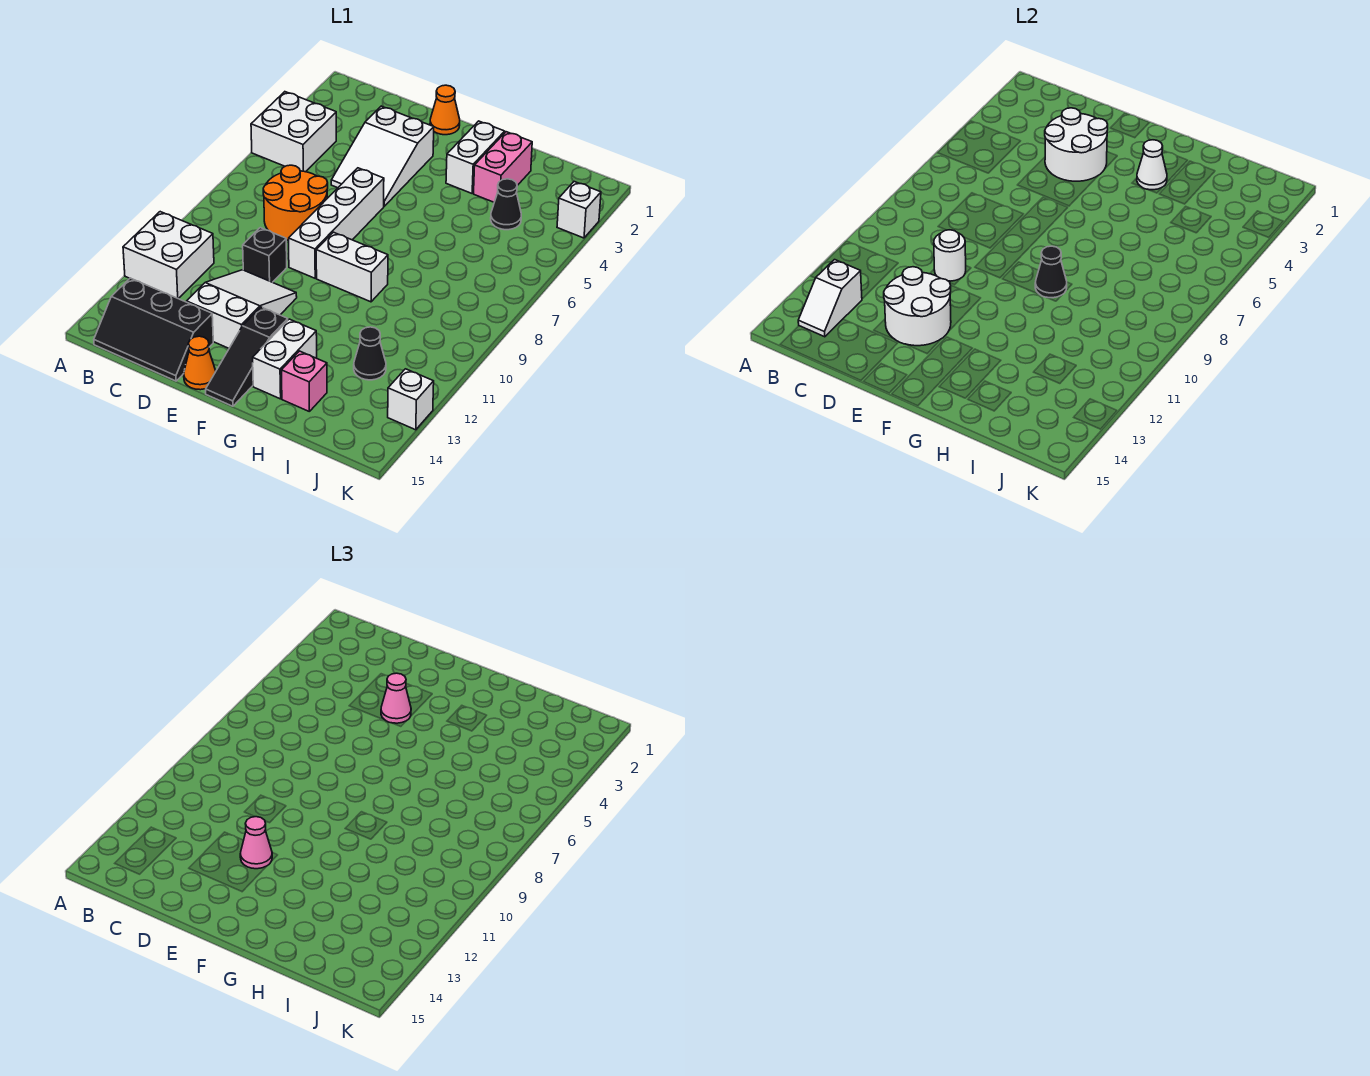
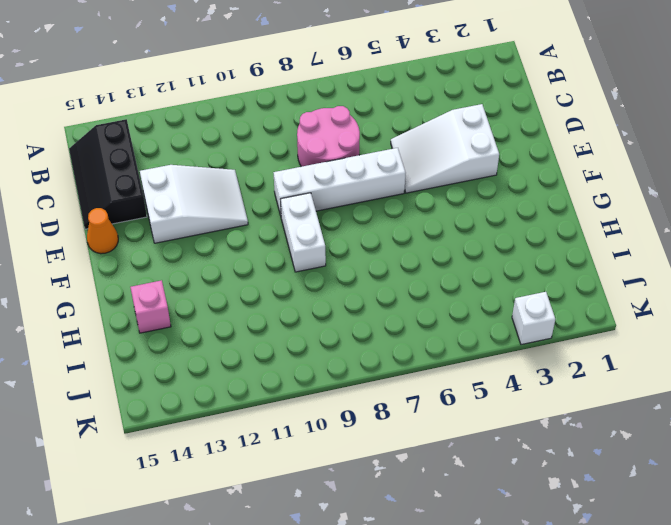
pink round brick C7:D8 level 1 -> orange round brick C7:D8 level 1
none -> white brick A4:B5 level 1
none -> white brick A11:B12 level 1
none -> black brick D10 level 1

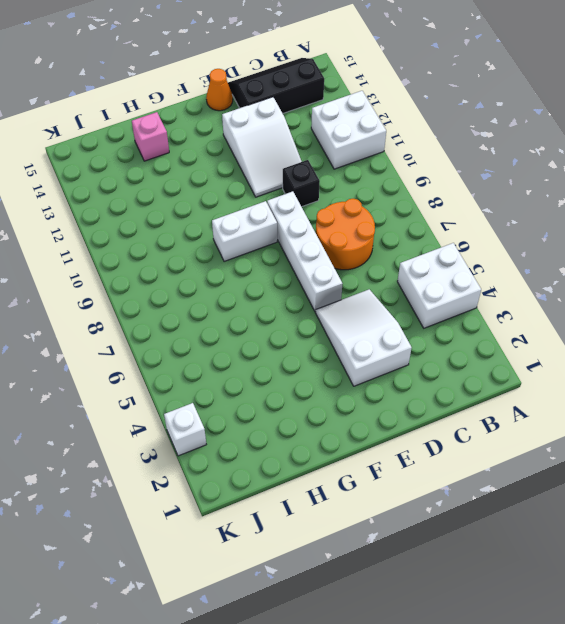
none -> orange cone E1 level 1
none -> black slope F13:F15 level 1 top 13
none -> white brick G2:G3 level 1

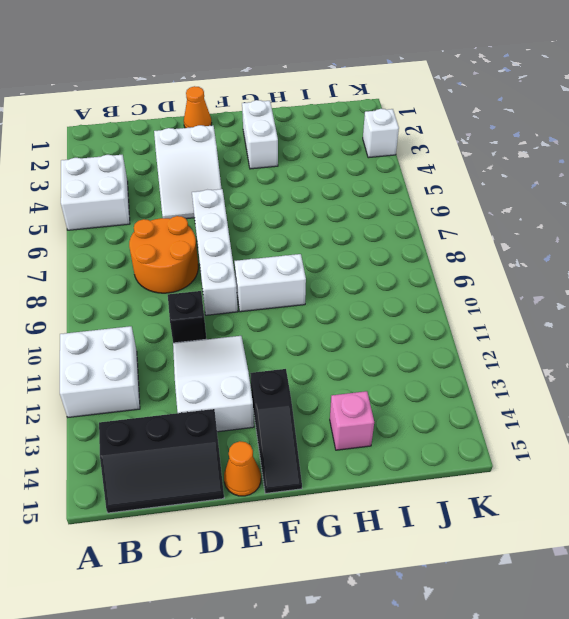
none -> white brick G13:G14 level 1
none -> pink brick H2:H3 level 1
none -> black cone I4 level 1

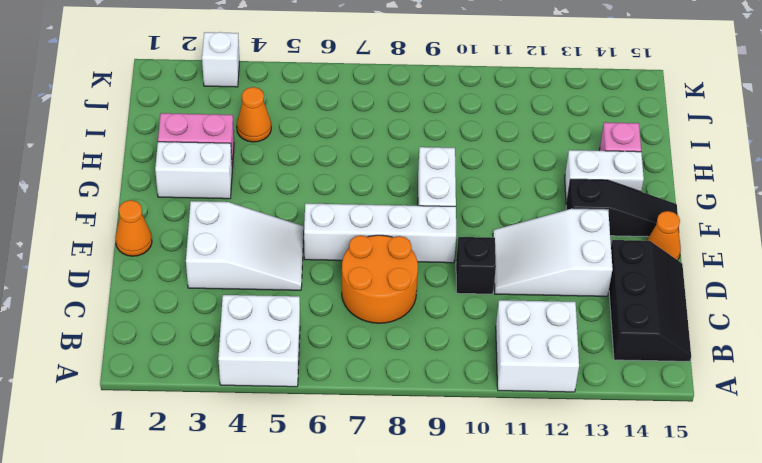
orange cone I4 level 1 -> black cone I4 level 1
none -> black cone I12 level 1
none -> white brick K13 level 1
none -> white slope B13:B14 level 2 top 13

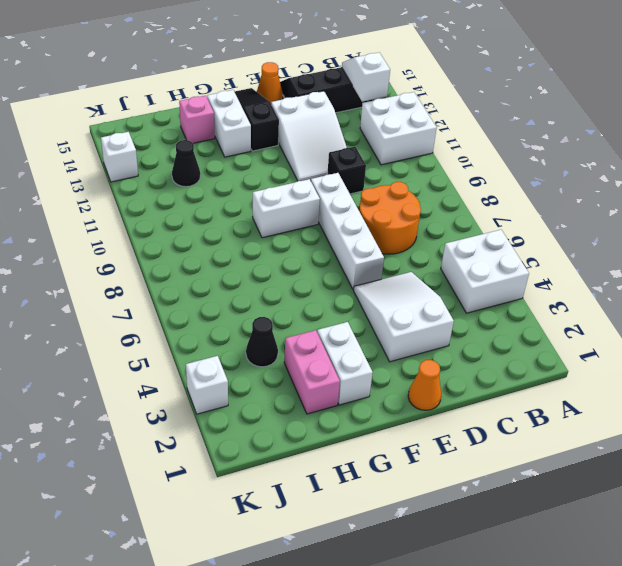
none -> white round brick D3:E4 level 2
none -> white round brick D10 level 2
none -> white round brick D12:E13 level 2

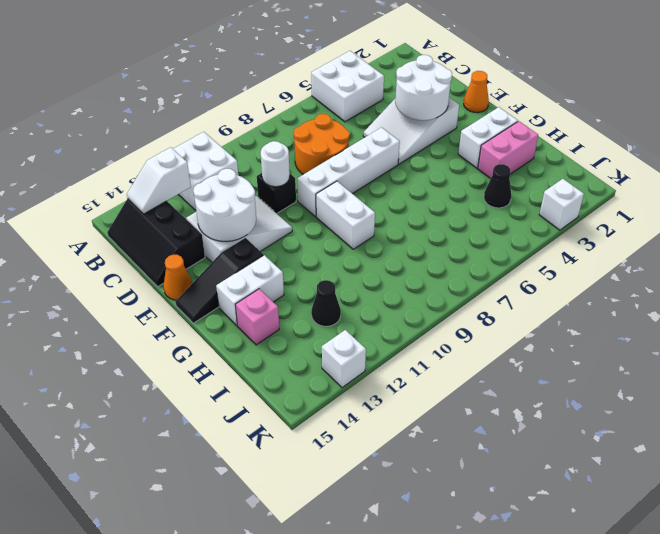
none -> white cone G3 level 2
none -> black cone G9 level 2
none -> pink cone E4 level 3

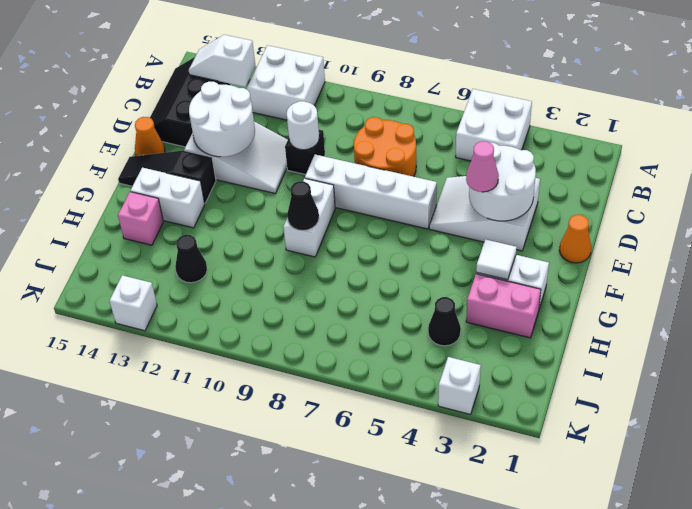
white tile G3 level 2 -> white cone G3 level 2
none -> pink cone E12 level 3

